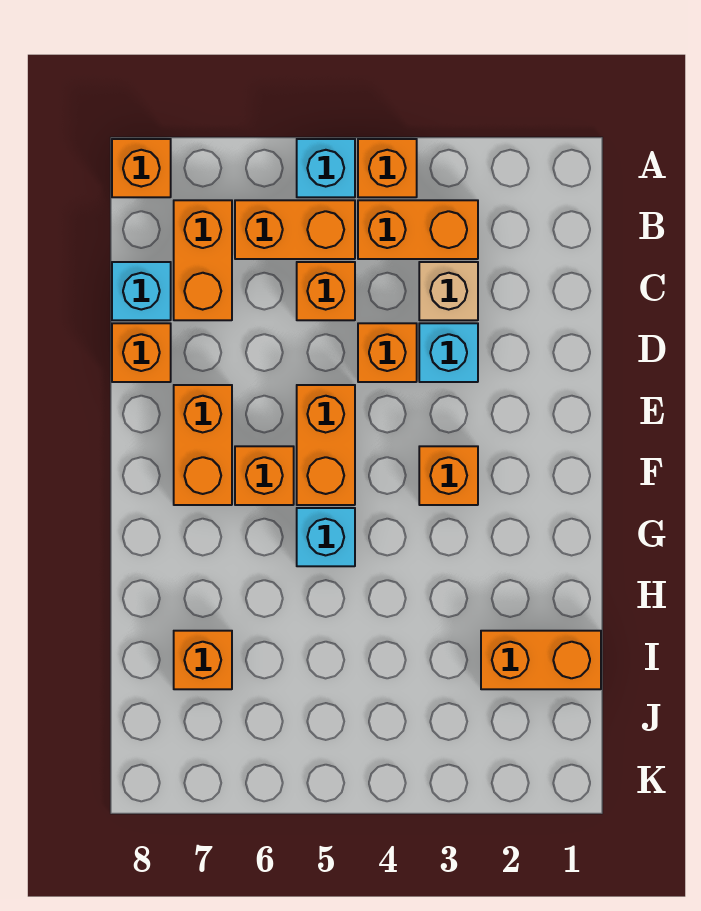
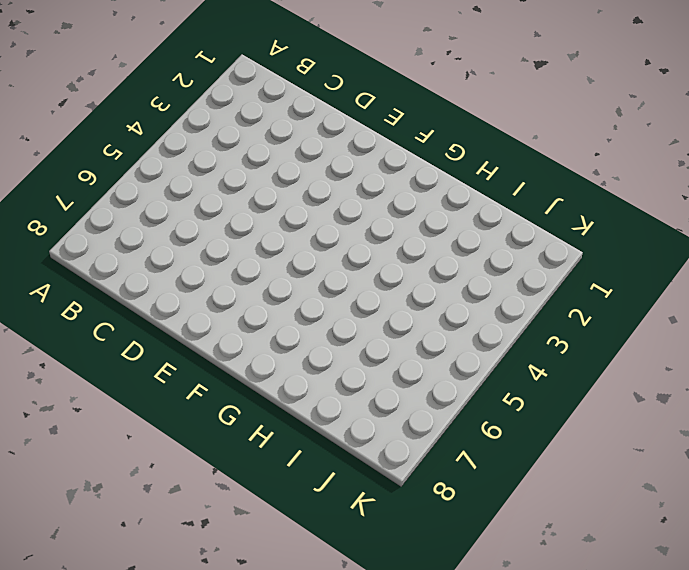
none -> orange brick A4 level 1
none -> cyan brick A5 level 1
none -> orange brick A8 level 1

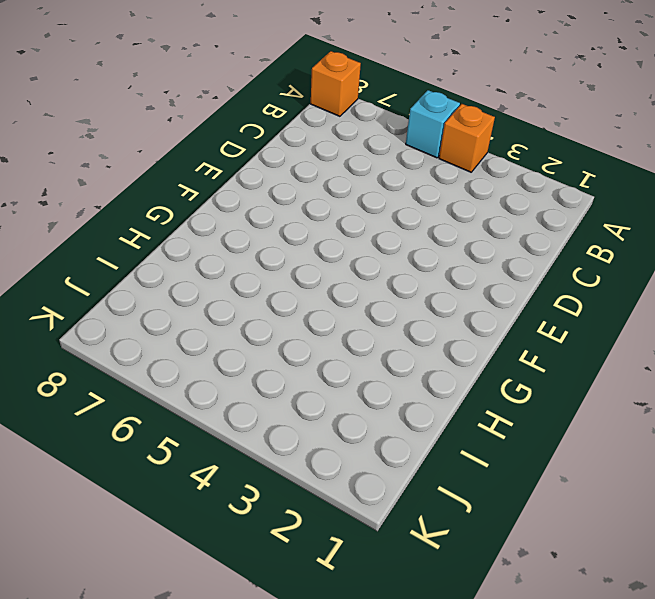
none -> orange brick B3:B4 level 1
none -> orange brick B5:B6 level 1
none -> orange brick B7:C7 level 1

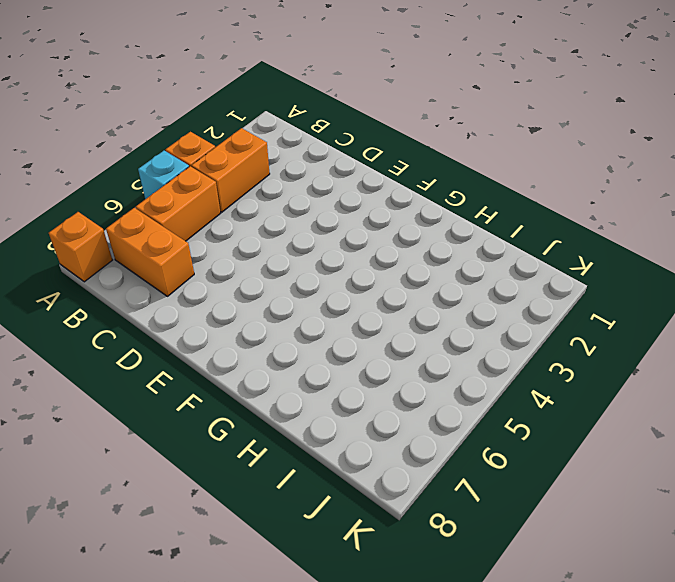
none -> tan brick C3 level 1
none -> orange brick C5 level 1
none -> cyan brick C8 level 1

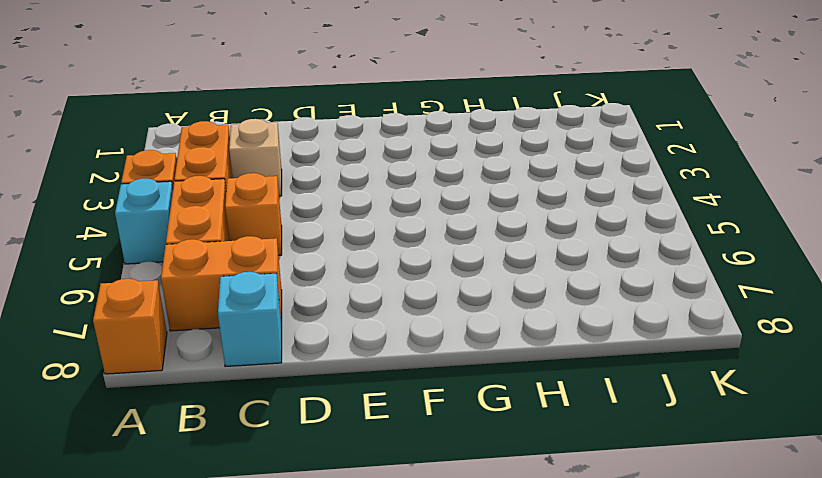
none -> cyan brick D3 level 1
none -> orange brick D4 level 1
none -> orange brick D8 level 1

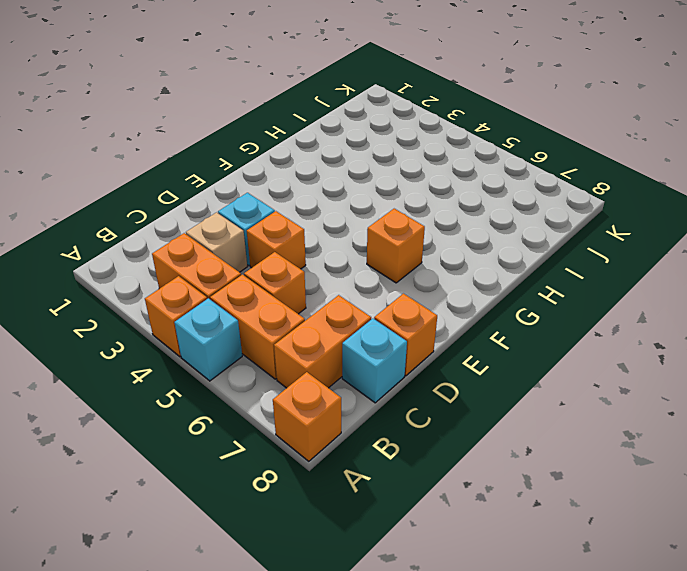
none -> orange brick E5:F5 level 1
none -> orange brick E7:F7 level 1
none -> orange brick F3 level 1

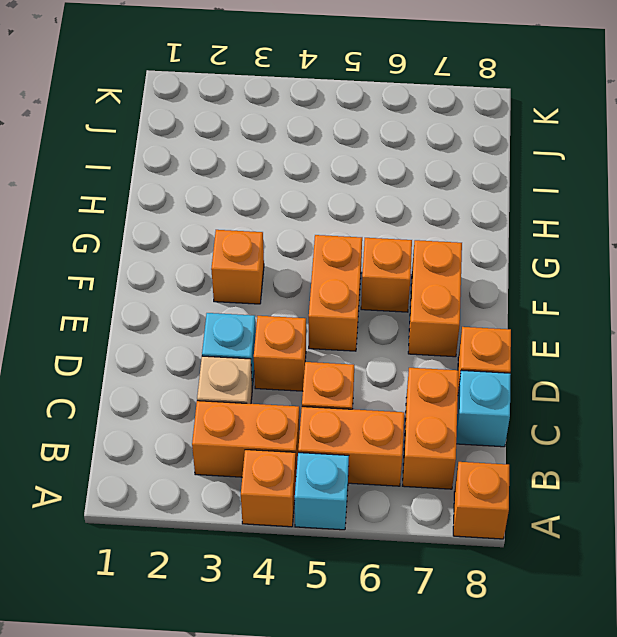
none -> cyan brick G5 level 1
none -> orange brick I1:I2 level 1
none -> orange brick I7 level 1

